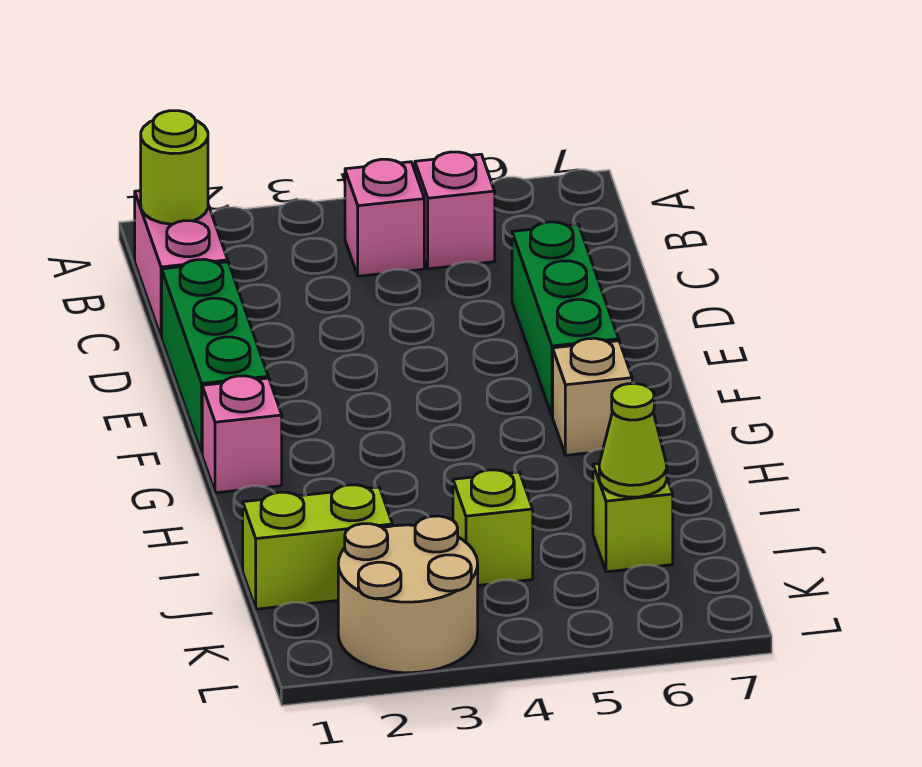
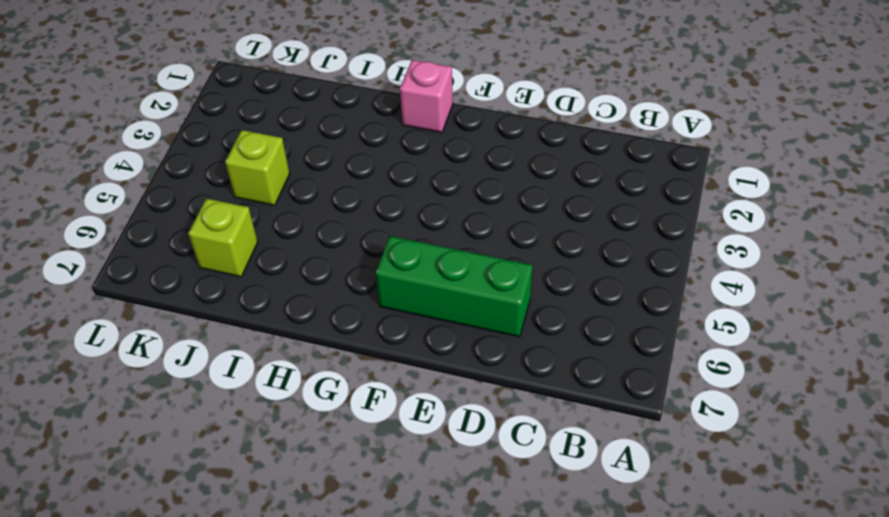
none -> pink brick B1:C1 level 1
none -> pink brick B4 level 1
none -> pink brick B5 level 1

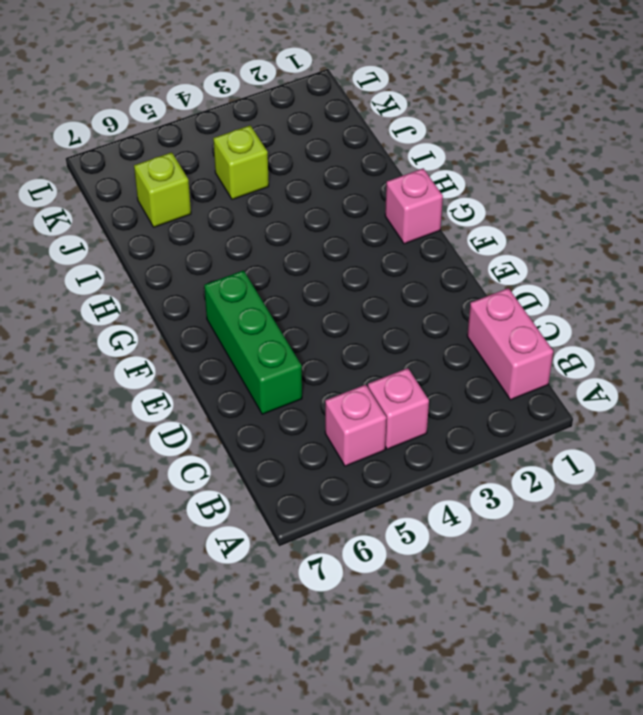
none -> green brick D1:F1 level 1
none -> tan brick G6 level 1
none -> lime brick J1:J2 level 1

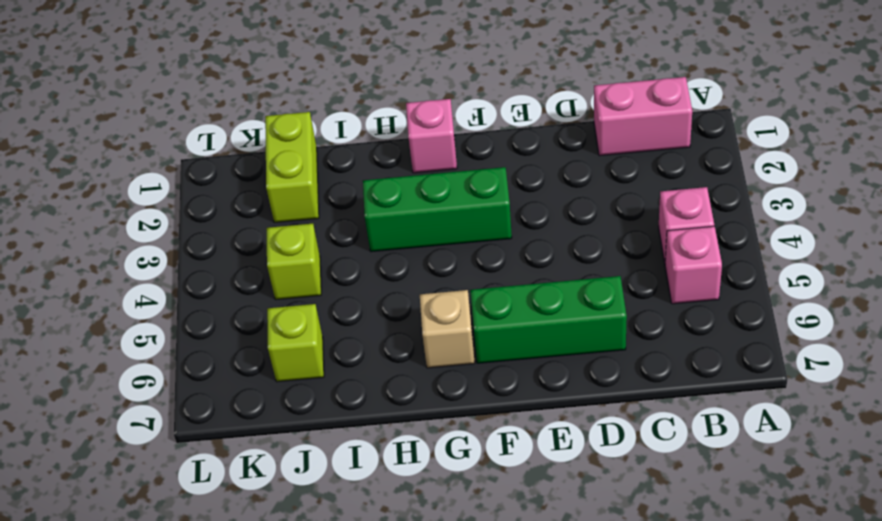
green brick F3:H3 level 1 -> green brick D1:F1 level 1
none -> tan round brick K2:L3 level 1
none -> lime round brick B1 level 2
none -> lime cone J6 level 2

